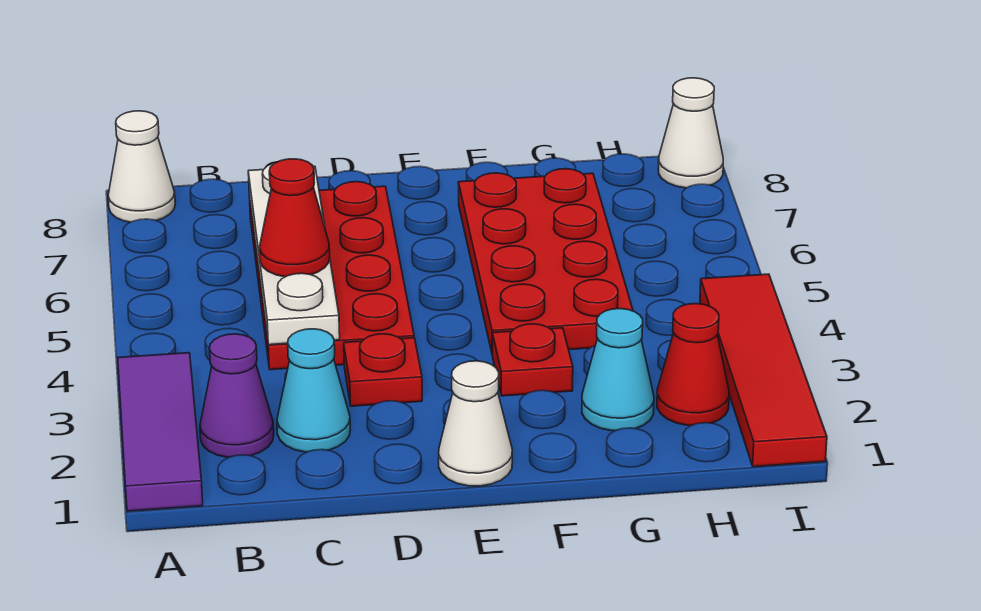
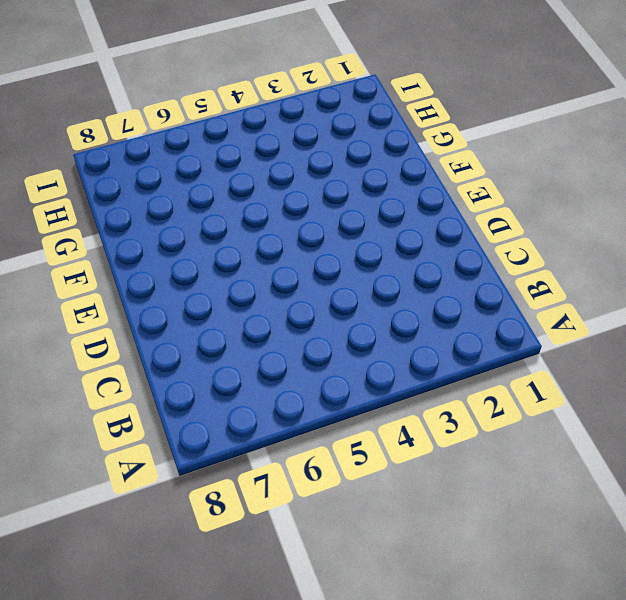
none -> purple tile A1:A3 level 1
none -> white cone A8 level 1
none -> purple cone B2 level 1

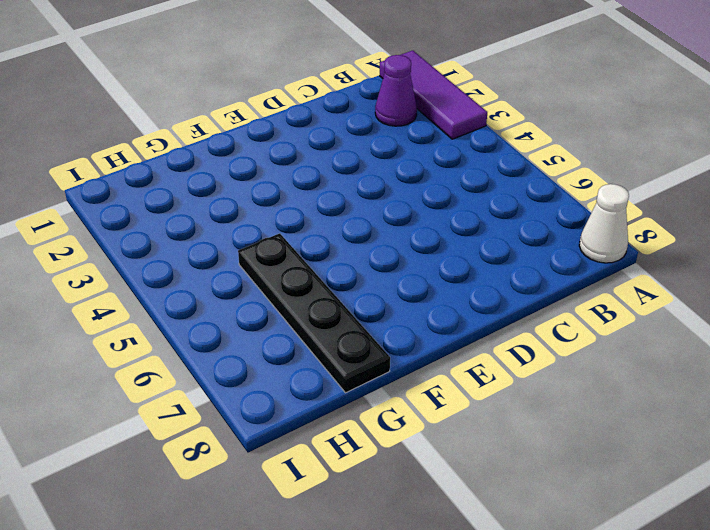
black plate G5:G8 level 1 -> red plate F4:G7 level 1
none -> cyan cone C2 level 1
none -> red plate C4:D7 level 1
none -> red plate D3 level 1

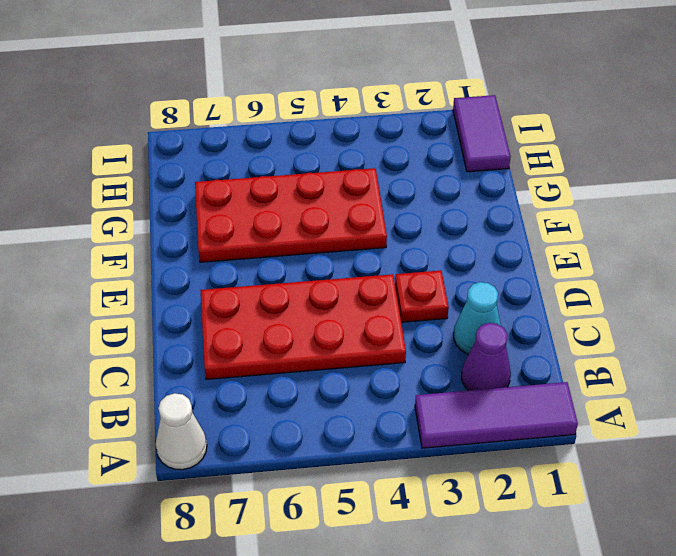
purple tile H1:I1 level 1 -> red tile I1:I4 level 1
none -> white cone E1 level 1
none -> red plate F3 level 1
none -> cyan cone G2 level 1

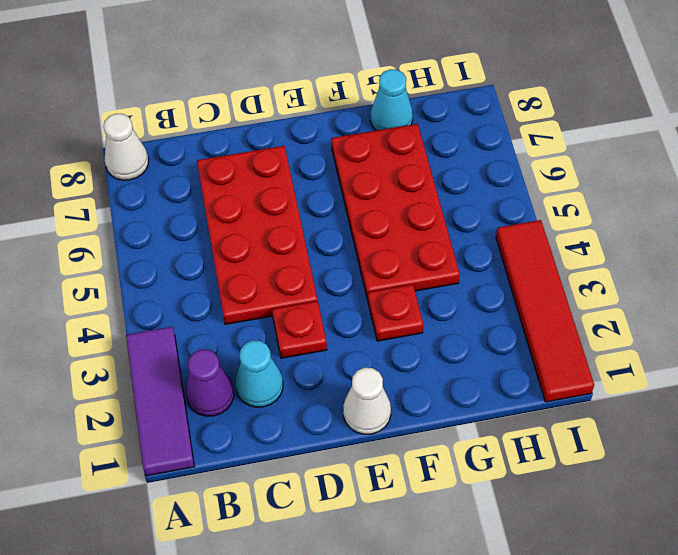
cyan cone G8 level 1 -> cyan cone G2 level 1
none -> red cone H2 level 1
none -> white cone I8 level 1
none -> white plate C4:C7 level 2

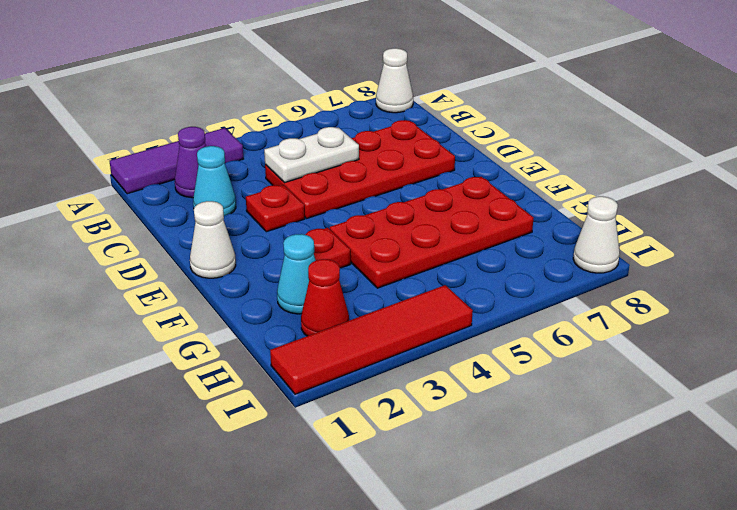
white plate C4:C5 level 2 -> white plate C4:C7 level 2
none -> red cone C5 level 3

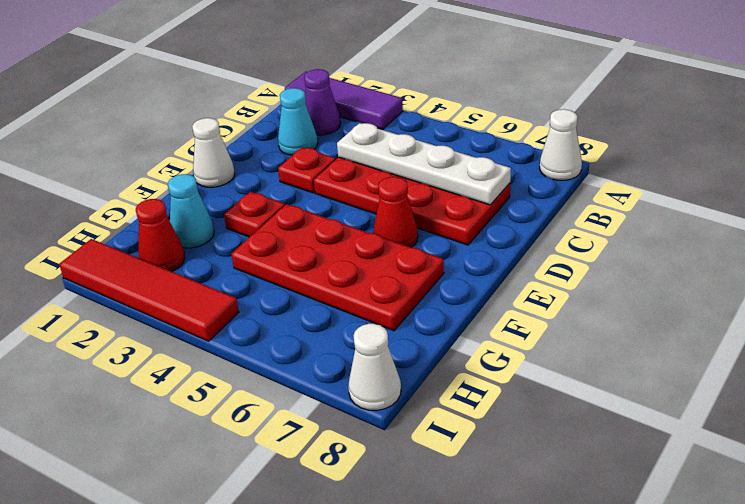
red cone E6 level 1 -> red cone C5 level 3

